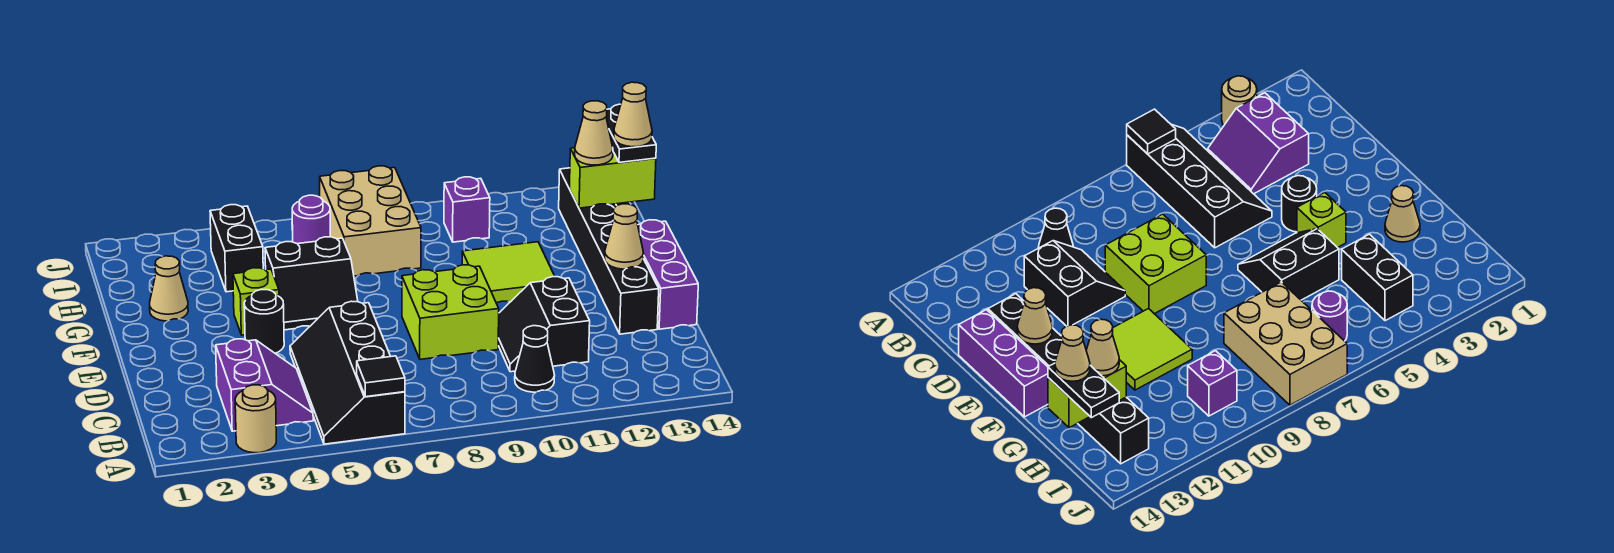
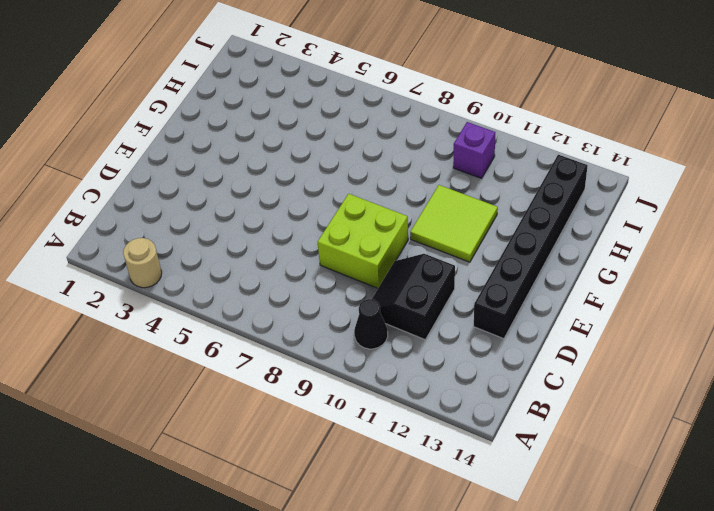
none -> black slope A5:D6 level 1 top 6
none -> purple slope B3:C4 level 1 top 3
none -> purple brick D14:F14 level 1

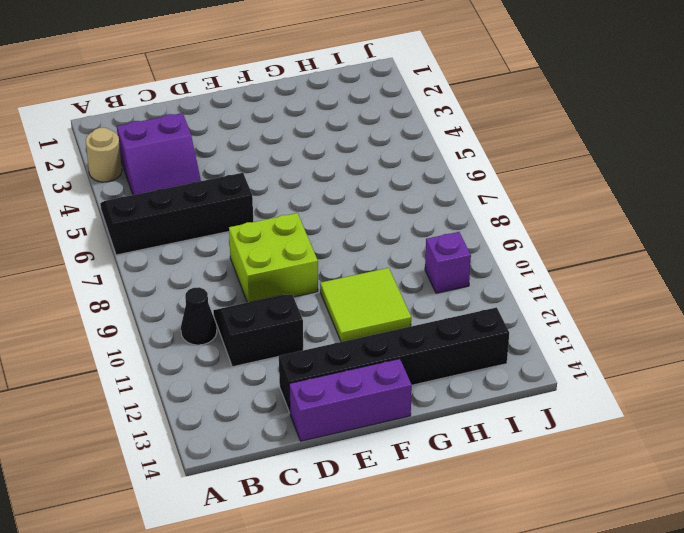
none -> black round brick E4 level 1
none -> lime brick F4 level 1
none -> black slope F5:G6 level 1 top G

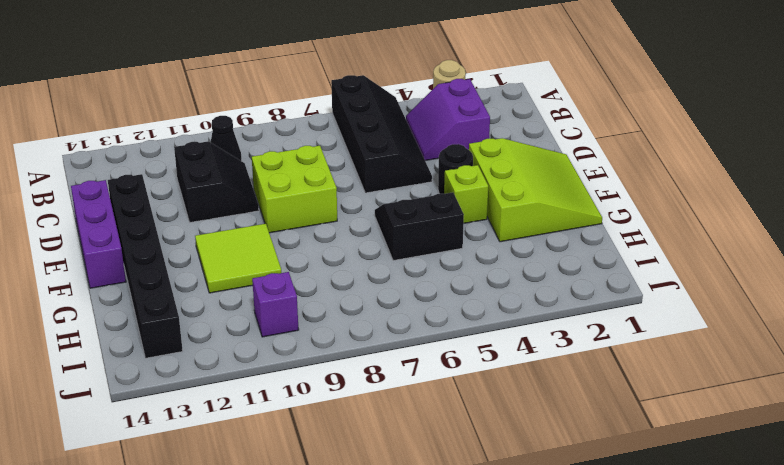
lime slope E1:G3 level 1 top 3 -> tan cone G2 level 1
none -> black brick H4:I4 level 1
none -> tan brick H7:J8 level 1
none -> purple round brick I6 level 1

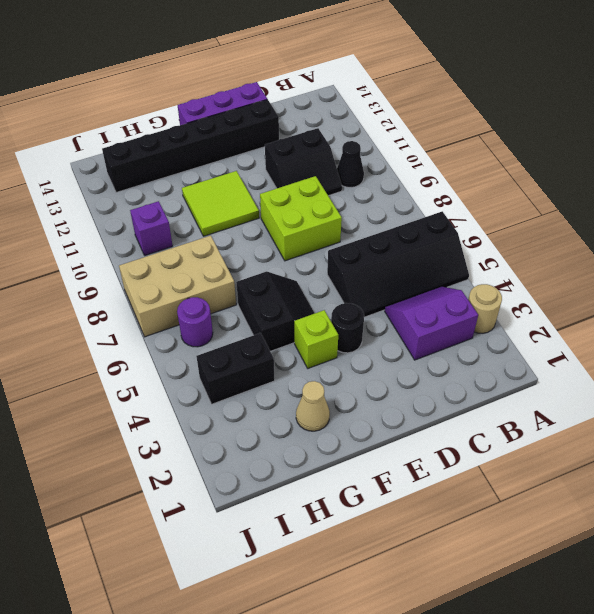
none -> black tile A6 level 2
none -> tan cone E13 level 2
none -> lime brick H13:H14 level 2

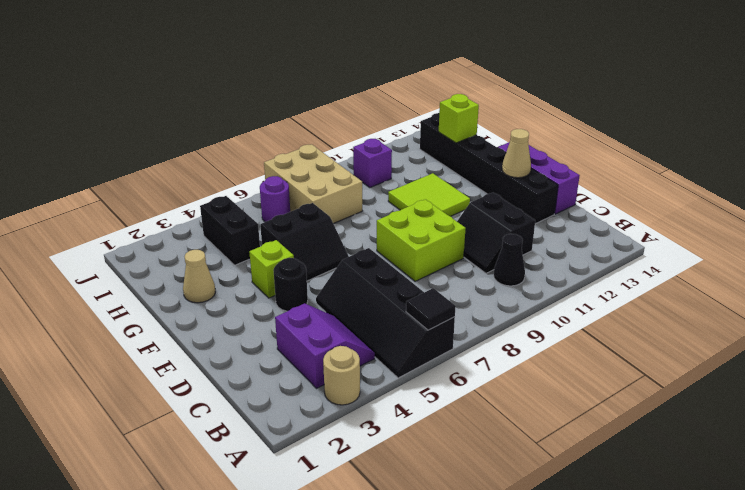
lime brick H13 level 2 -> lime brick H13:H14 level 2
none -> tan cone H13 level 3
none -> black plate H14:I14 level 3
none -> tan cone H14 level 4

